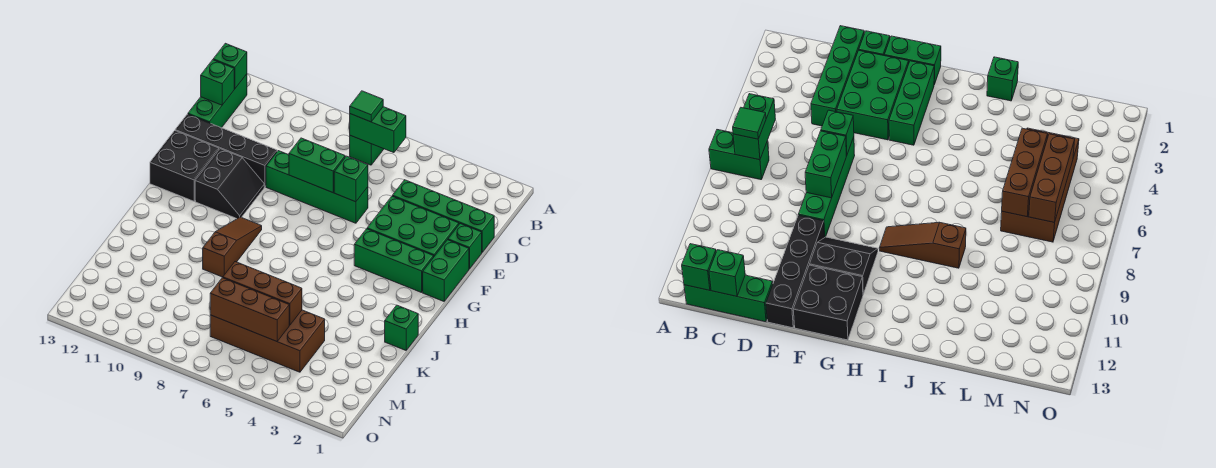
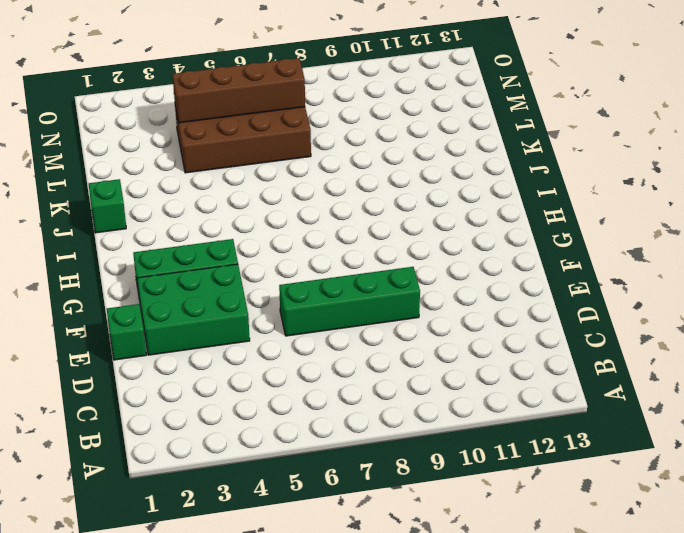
brown brick M4:M7 level 2 -> brown brick M5:M7 level 2
none -> green brick A7:B7 level 1
none -> green brick B13:D13 level 1
none -> green brick D1:D4 level 1

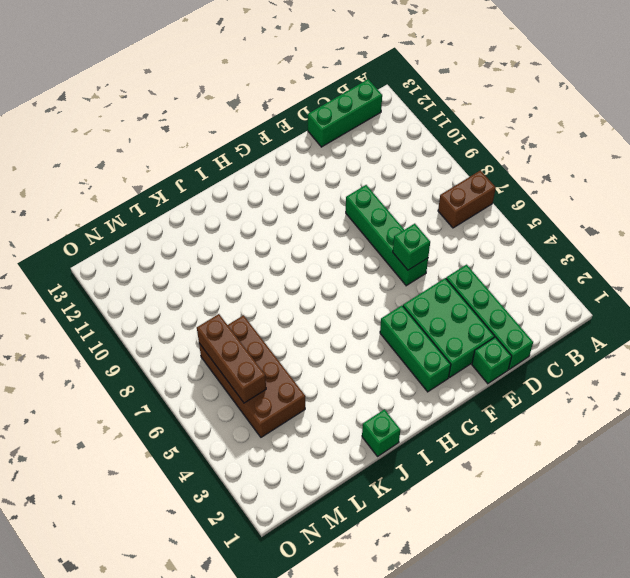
brown brick A7:B7 level 1 -> green brick A7:B7 level 1
none -> black brick E10:E13 level 1
none -> green brick F1:G1 level 1
none -> black slope F10:G11 level 1 top 11

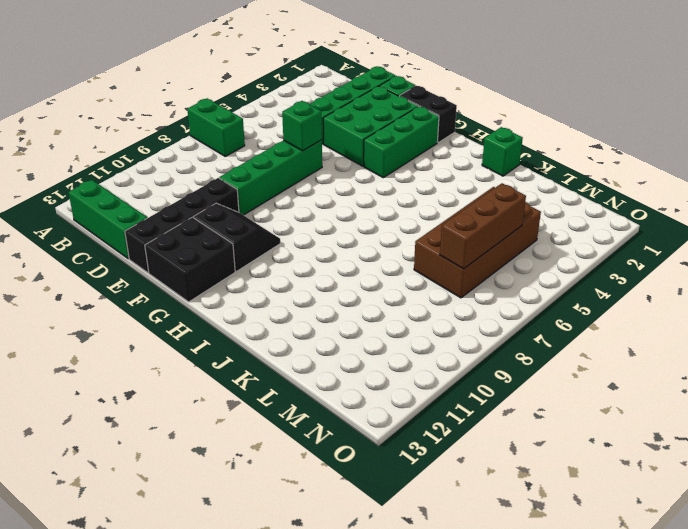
black brick F1:G1 level 1 -> green brick F1:G1 level 1
none -> brown slope H9:J9 level 1 top J
none -> green brick B6:B7 level 2
none -> green brick B13 level 2

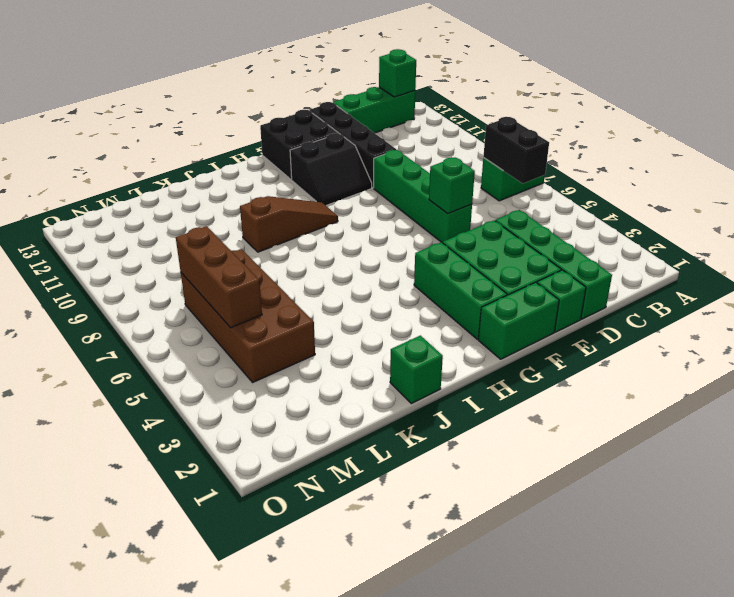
black brick B6:B7 level 2 -> green brick B6:B7 level 2
none -> green brick C13 level 2
none -> green brick E7:E8 level 2
none -> brown brick L5:L7 level 2

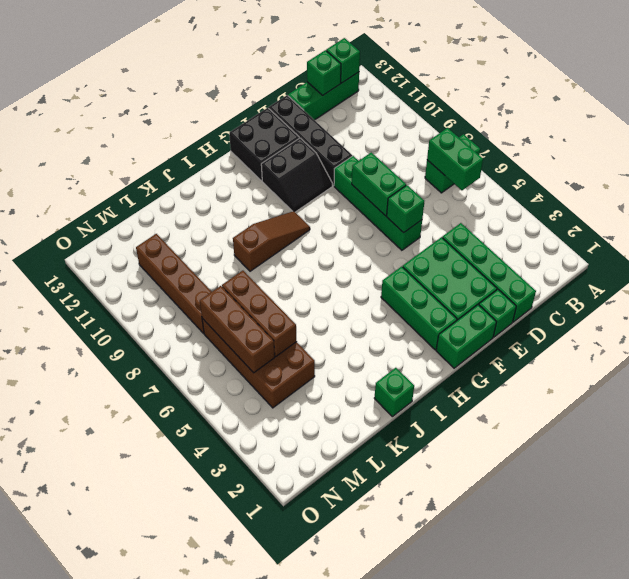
brown brick M8:M11 level 1 -> none
none -> green tile B7 level 3

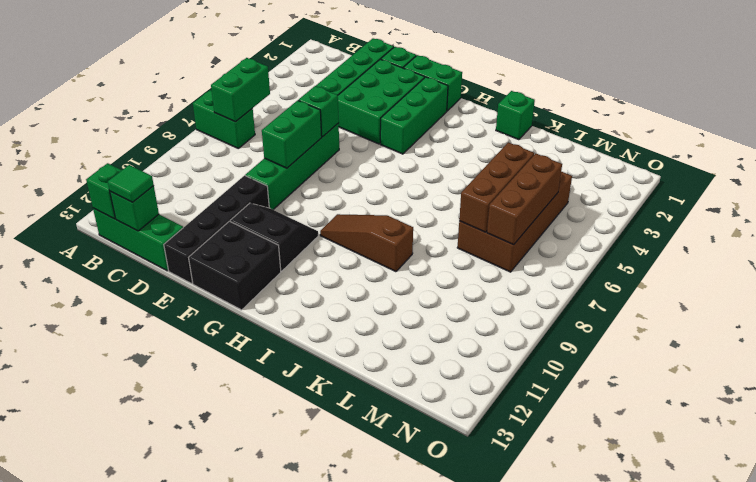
green tile C13 level 3 -> green tile B7 level 3

